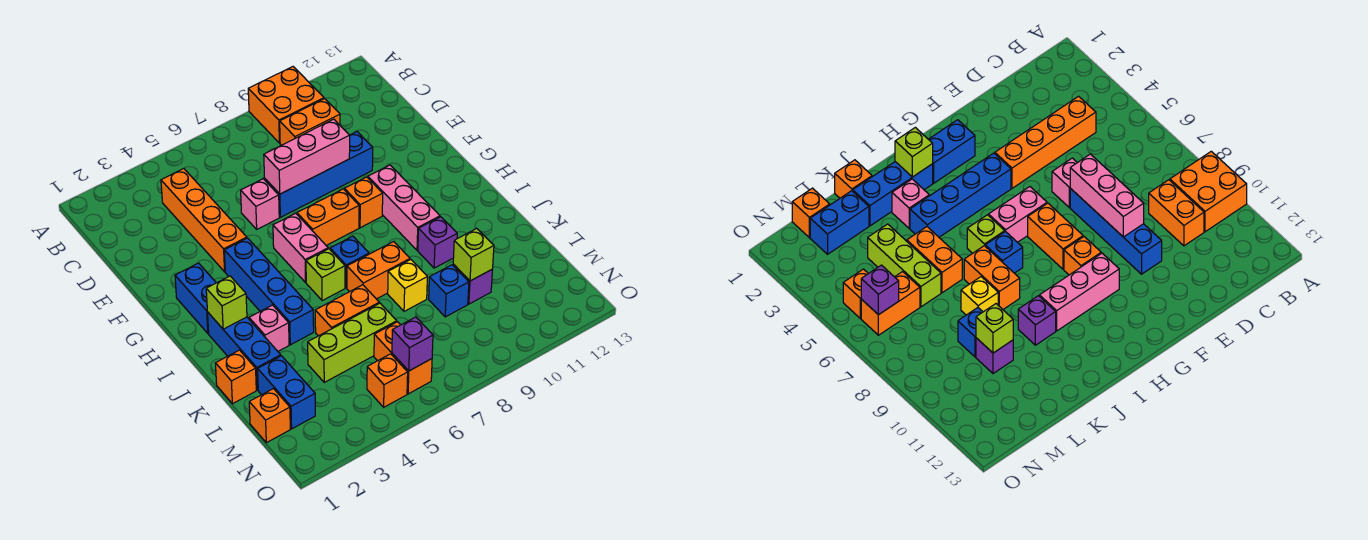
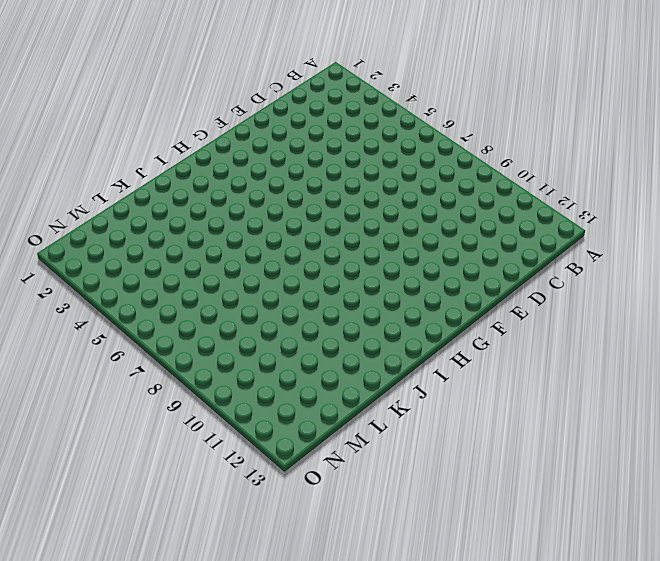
none -> orange brick A9:B10 level 1
none -> orange brick C4:F4 level 1
none -> orange brick C9:C10 level 1
none -> pink brick E6 level 1

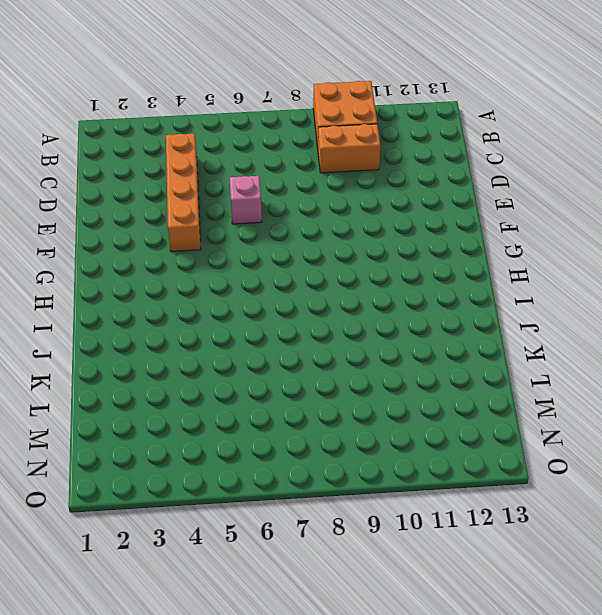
none -> blue brick E7:E10 level 1
none -> blue brick G2:H2 level 1
none -> blue brick G4:J4 level 1
none -> pink brick G6:H6 level 1

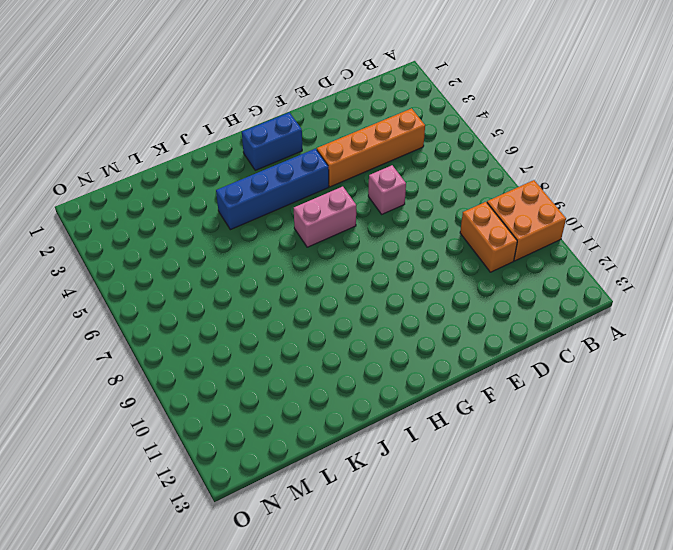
none -> blue brick E7:E10 level 1
none -> orange brick G7:G8 level 1
none -> orange brick G9 level 1
none -> pink brick G10:I10 level 1

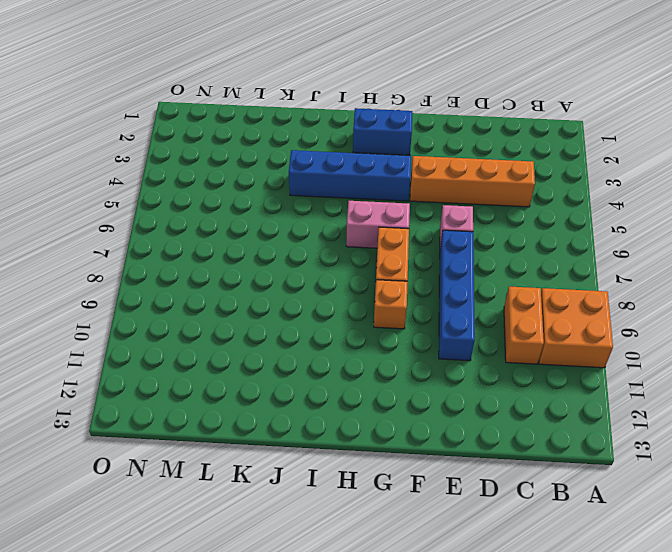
none -> pink brick G10:I10 level 1
none -> blue brick I2:K2 level 1
none -> lime brick I6 level 1
none -> blue brick I7 level 1

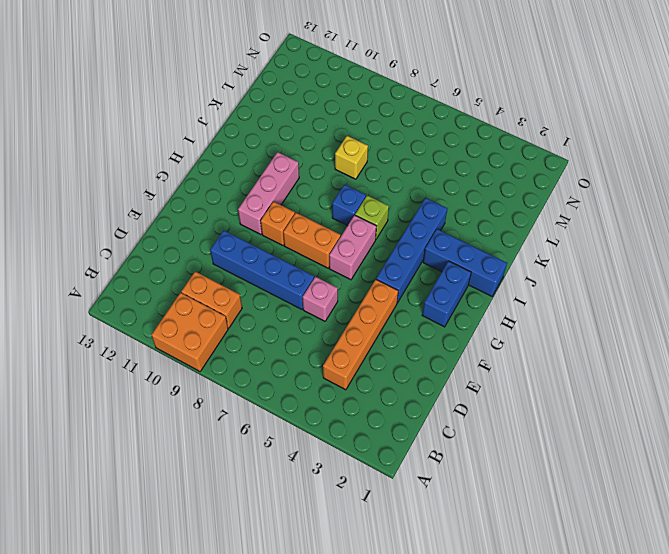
blue brick I1:I3 level 1 -> blue brick I2:K2 level 1
none -> pink brick J3 level 1
none -> orange brick J7:J8 level 1
none -> purple brick J10 level 1
none -> orange brick K1 level 1

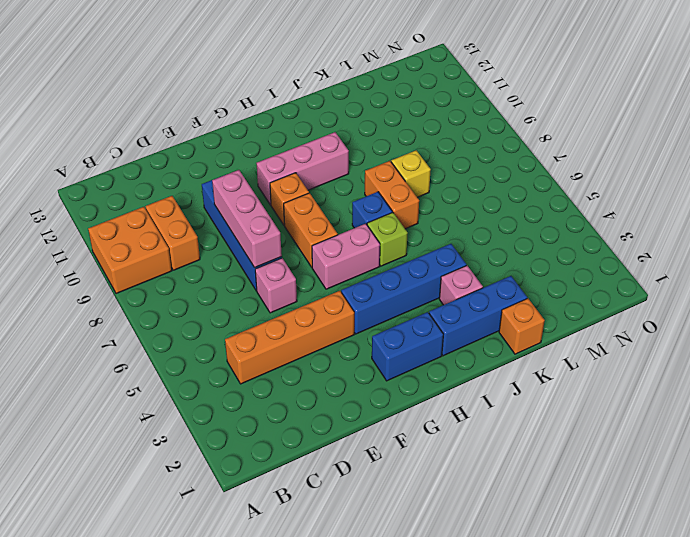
none -> purple brick J10 level 1
none -> orange brick K5:K6 level 1
none -> blue brick L2:M2 level 1
none -> lime brick L4:L6 level 1

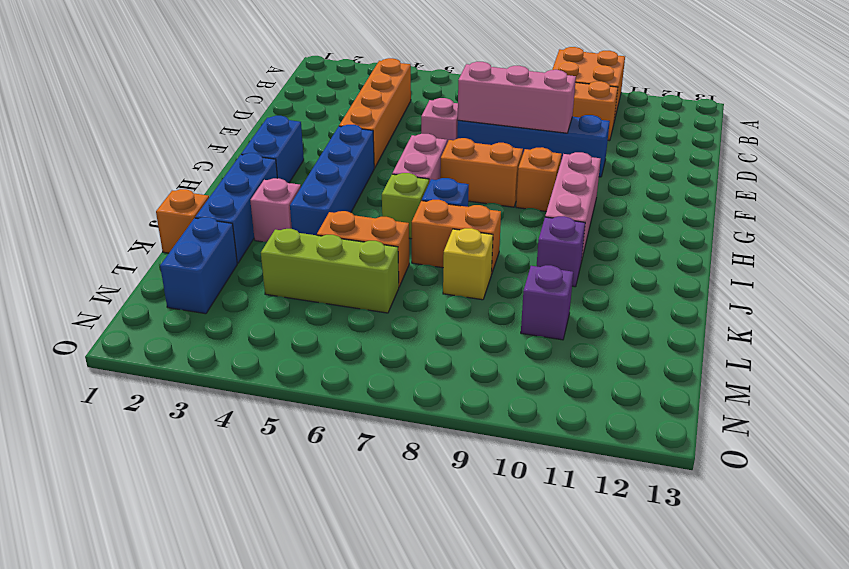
none -> blue brick L9 level 1
none -> orange brick M1 level 1
none -> orange brick M6:N6 level 1
none -> orange brick N5 level 1

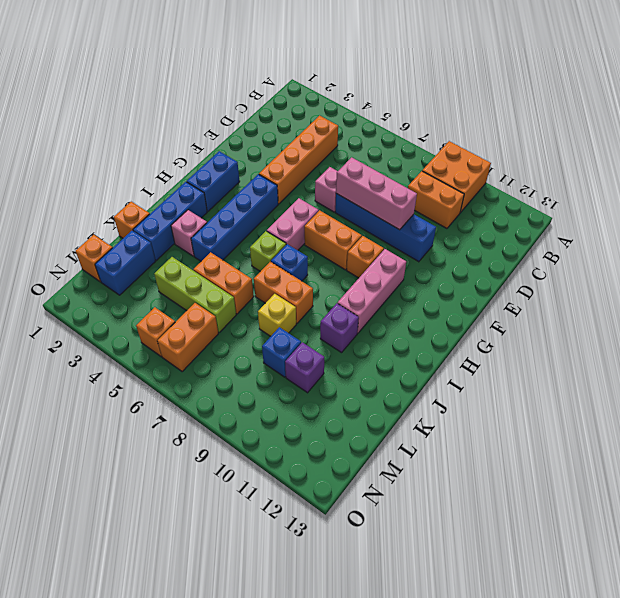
none -> lime brick I2 level 2
none -> lime brick L10 level 2
none -> purple brick N6 level 2

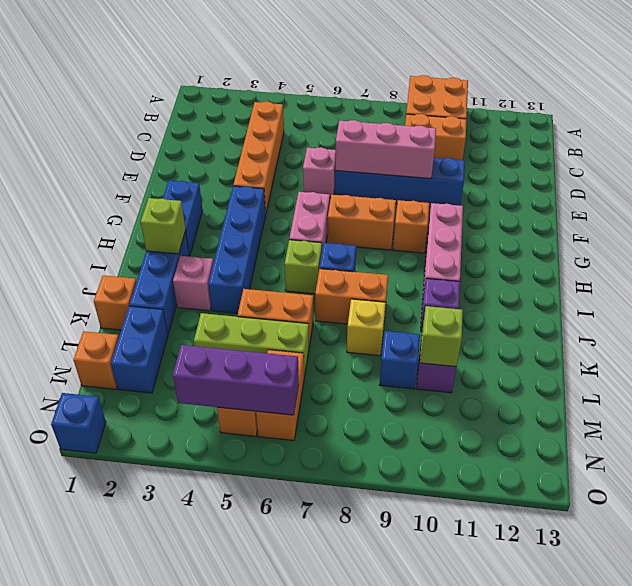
purple brick N4:N6 level 2 -> purple brick N6 level 2
blue brick O1 level 1 -> none

